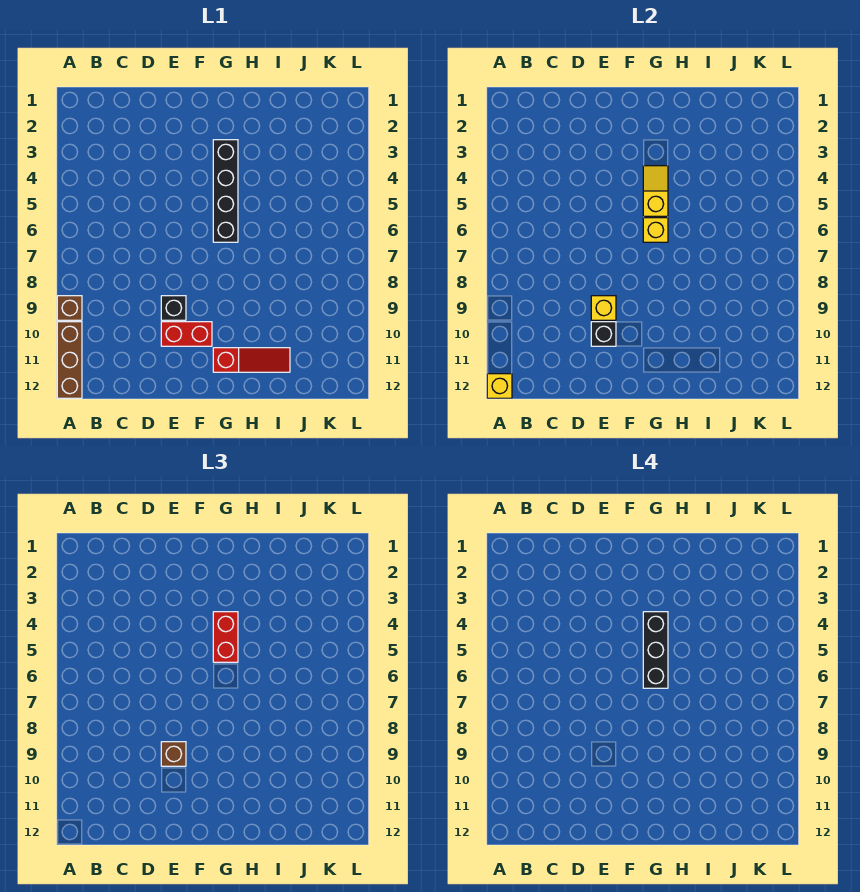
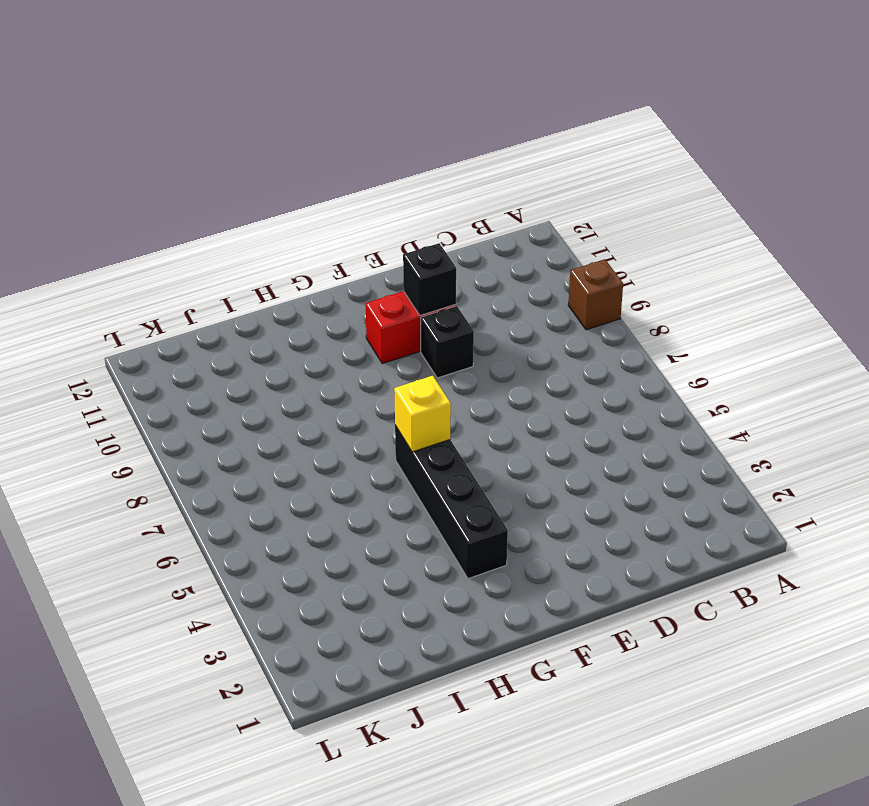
none -> brown brick A10:A12 level 1
none -> red slope G11:I11 level 1 top G
none -> yellow brick A12 level 2

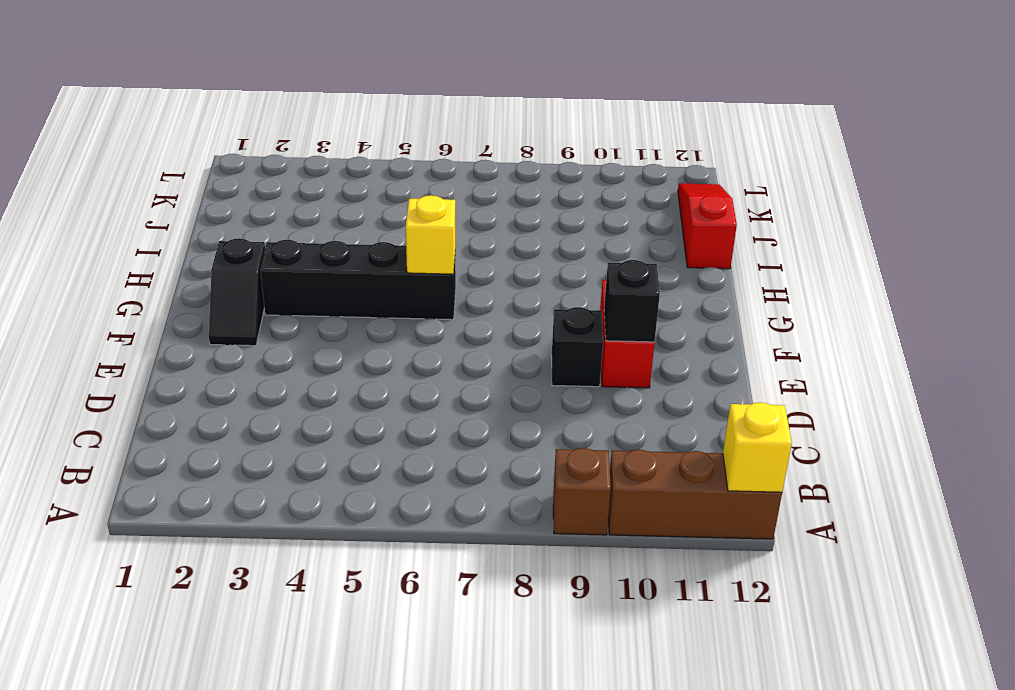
black slope F2:G2 level 1 top G -> none
red slope I12:K12 level 1 top I -> red slope G11:I11 level 1 top G
none -> yellow brick E9 level 2
none -> yellow slope G4:G5 level 2 top 5
none -> brown brick E9 level 3

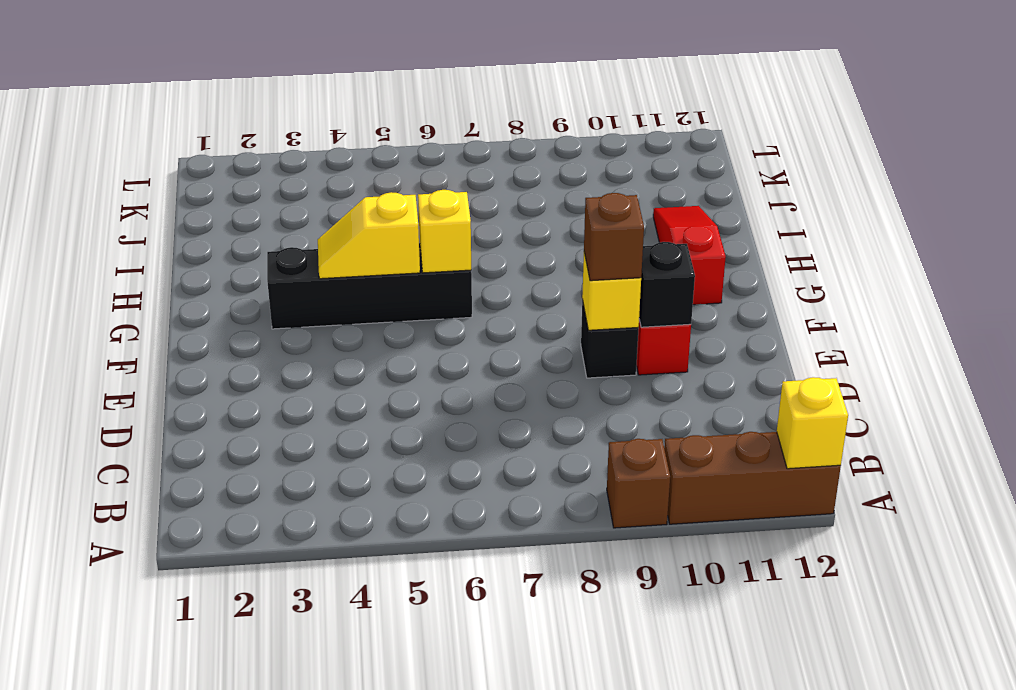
none -> red brick G4:G5 level 3
none -> black brick G4:G6 level 4

